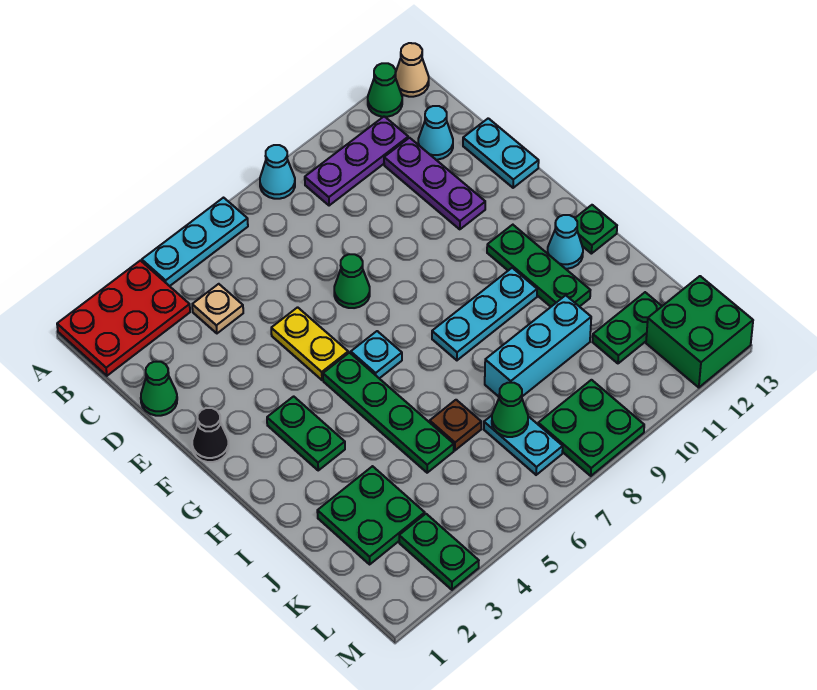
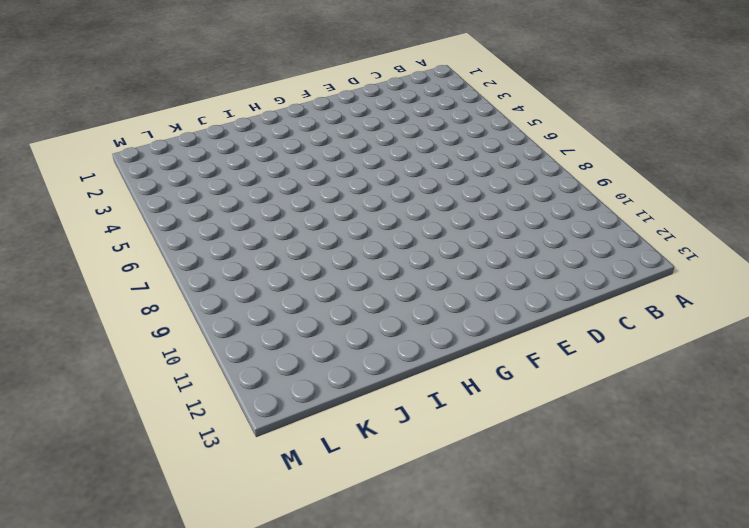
none -> red plate A1:B3 level 1
none -> cyan plate A4:A6 level 1
none -> cyan cone A8 level 1
none -> green cone A12 level 1

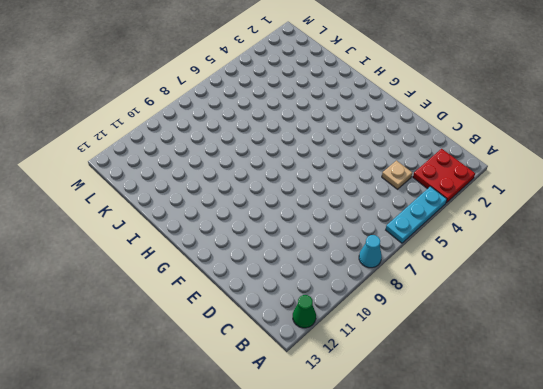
red plate A2:B3 level 1 -> red plate A1:B3 level 1
none -> tan cone A13 level 1
none -> purple plate B9:B11 level 1
none -> purple plate C11:E11 level 1
none -> cyan cone C12 level 1

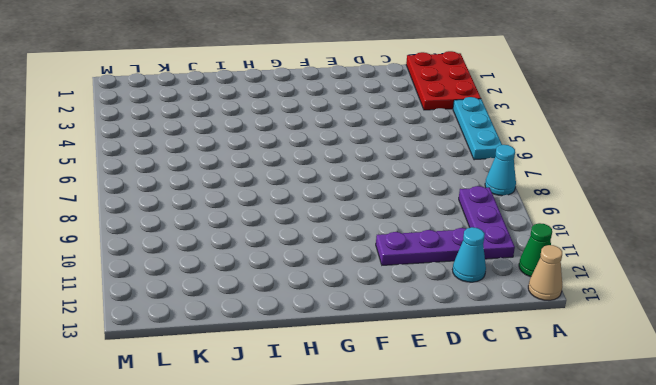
none -> tan plate C4 level 1
none -> green cone D1 level 1
none -> cyan plate D13:E13 level 1
none -> yellow plate E5:F5 level 1

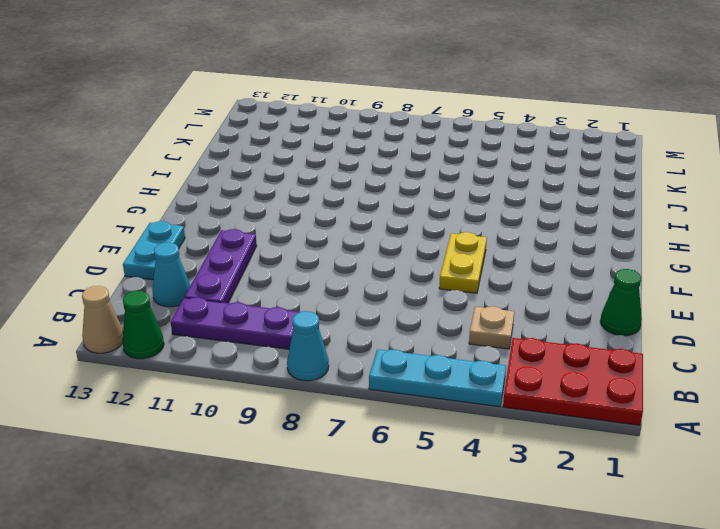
none -> green cone E7 level 1
none -> black cone F1 level 1
none -> green plate G3:H3 level 1
none -> green plate G5:J5 level 1

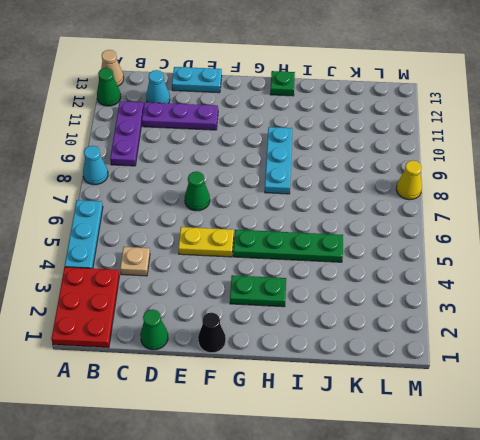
yellow cone M8 level 1 -> green plate L8:M9 level 1
none -> cyan plate G6 level 1
none -> green plate G11:I11 level 1
none -> cyan cone H12 level 1
none -> green plate J2:K3 level 1

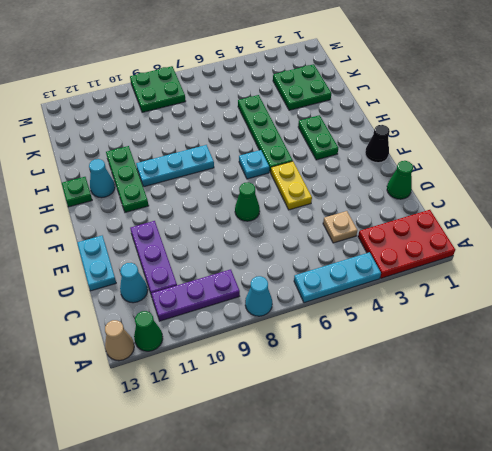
none -> brown plate J6 level 1
none -> cyan brick J8:J10 level 1
none -> cyan plate K7:L7 level 1
none -> green plate K11:K12 level 1

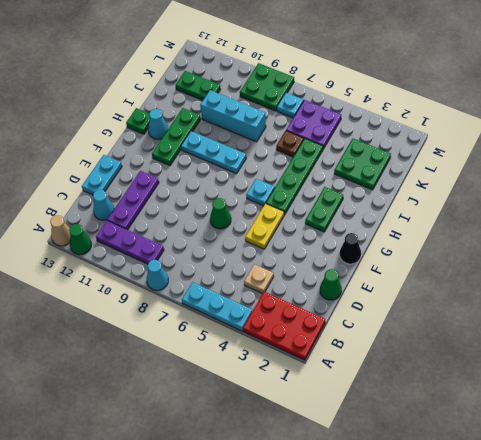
purple plate K5:L6 level 1 -> none
cyan plate L7 level 1 -> cyan plate K7:L7 level 1
none -> green plate L3:M3 level 1
none -> green brick L12:M13 level 1
none -> green cone K7 level 2

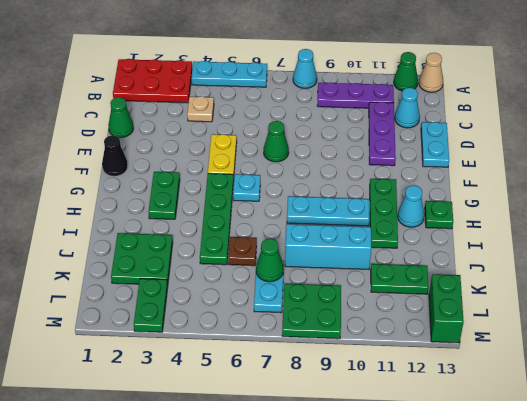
green brick L13:M13 level 1 -> green brick L12:M13 level 1

